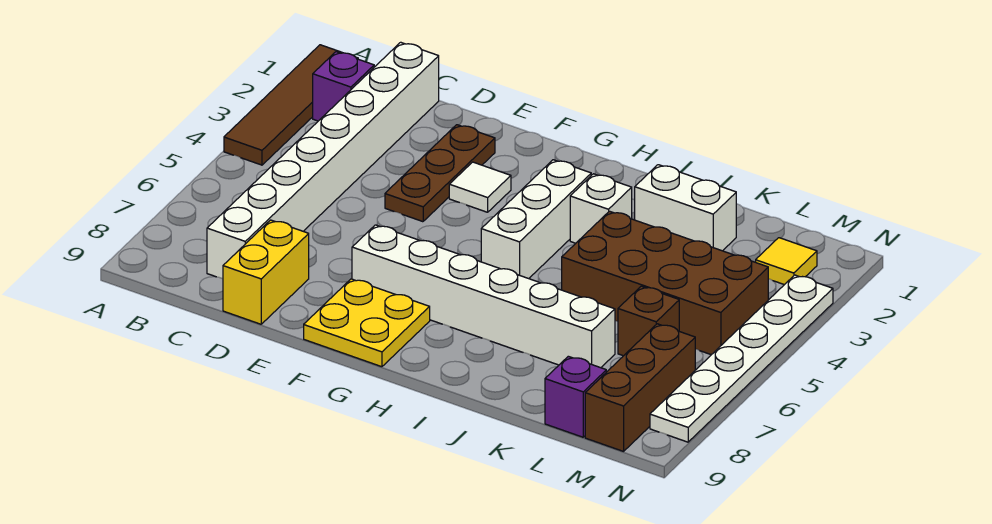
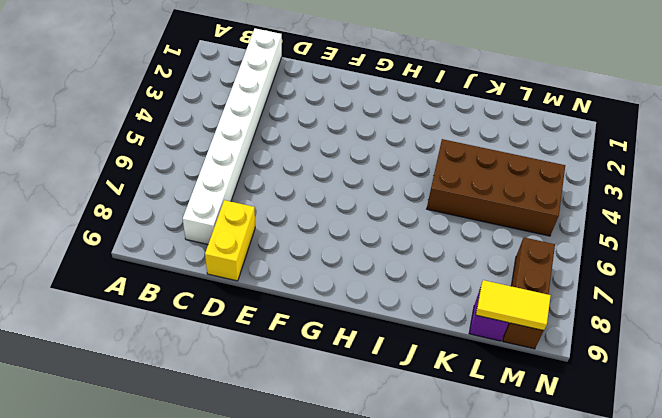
yellow tile L9:M9 level 2 -> none
none -> brown tile A1:A4 level 1
none -> purple brick B2 level 1
none -> brown plate E2:E4 level 1

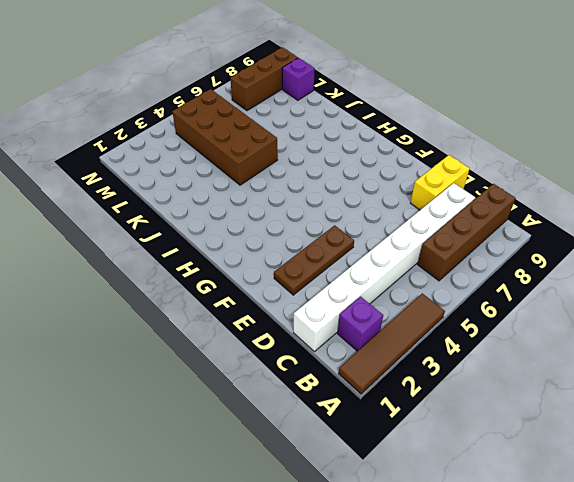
brown brick B6:B9 level 1 -> none
none -> white tile F3 level 1
none -> white brick F7:K7 level 1
none -> yellow plate F8:G9 level 1

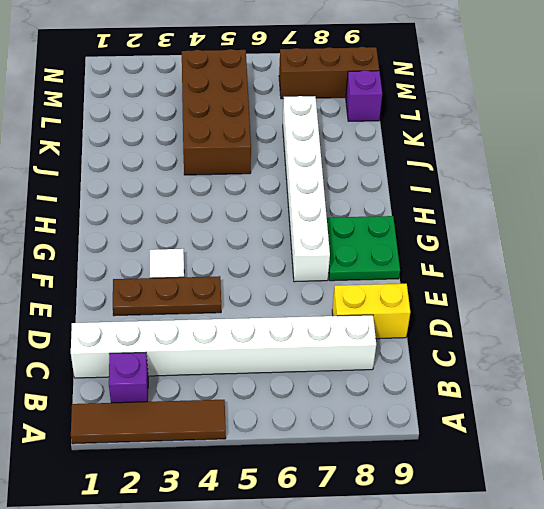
green plate F8:G9 level 1 -> yellow plate F8:G9 level 1
none -> white brick H3:H5 level 1
none -> white brick I3 level 1
none -> white brick J2:K2 level 1

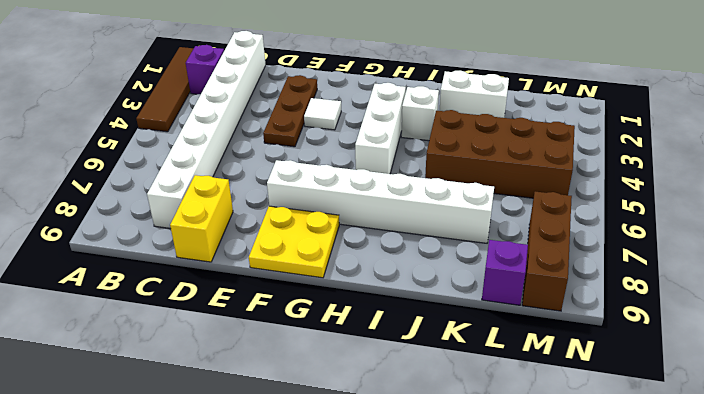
none -> brown brick L6 level 1
none -> yellow tile M2 level 1
none -> white plate N3:N8 level 1

